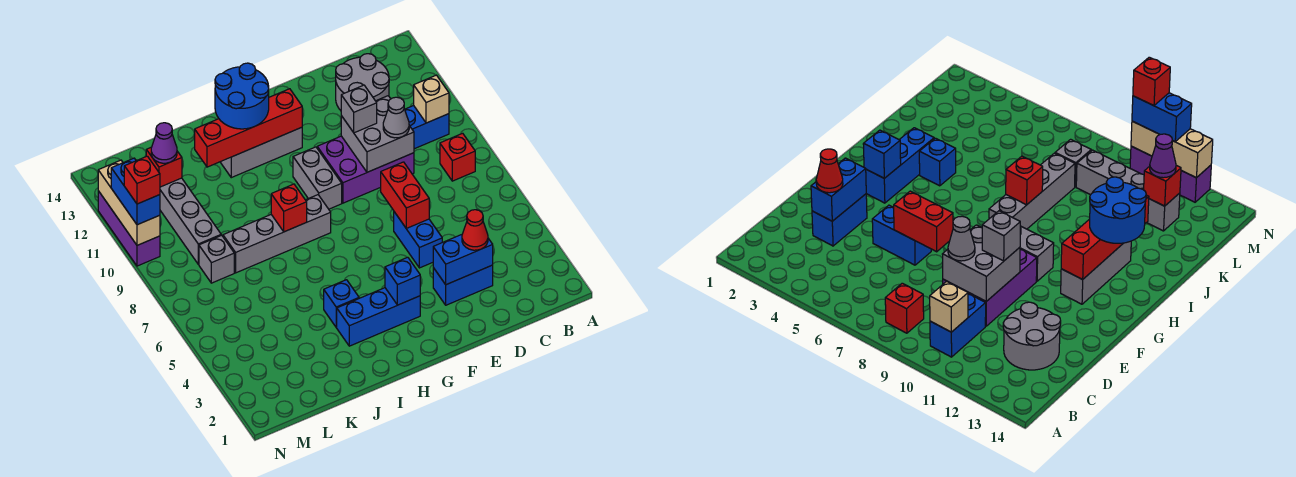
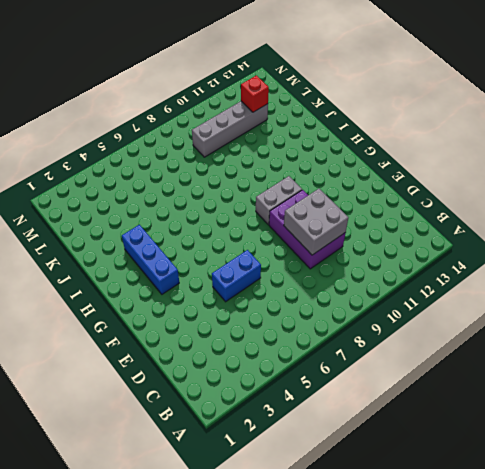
none -> red brick B8 level 1
none -> blue brick B10:C10 level 1
none -> grey round brick C12:D13 level 1
none -> blue brick D3:E3 level 1

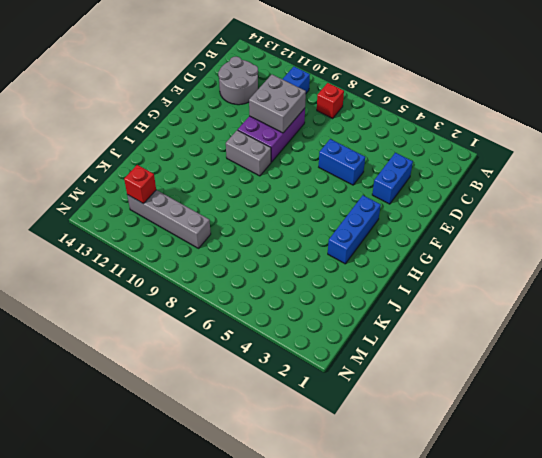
none -> grey brick G12:I12 level 1
none -> grey brick H8:K8 level 1
none -> blue brick I4 level 1
none -> grey brick L8 level 1

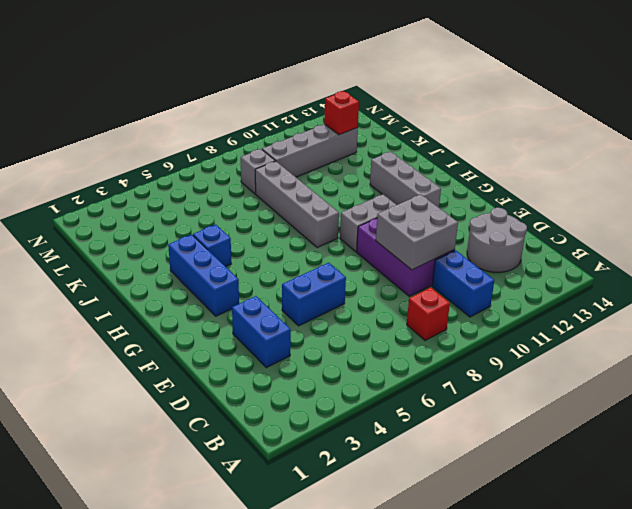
none -> purple brick N10:N12 level 1
none -> tan brick B10 level 2
none -> blue brick D3:E3 level 2
none -> red brick E6:E7 level 2

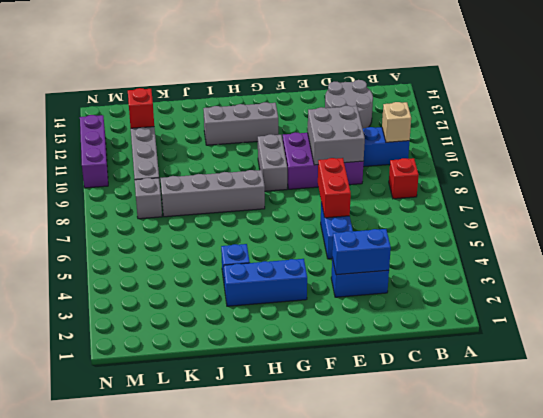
none -> blue brick G3 level 2
none -> red brick G12:J12 level 2
none -> red brick I8 level 2
none -> tan brick N10:N12 level 2

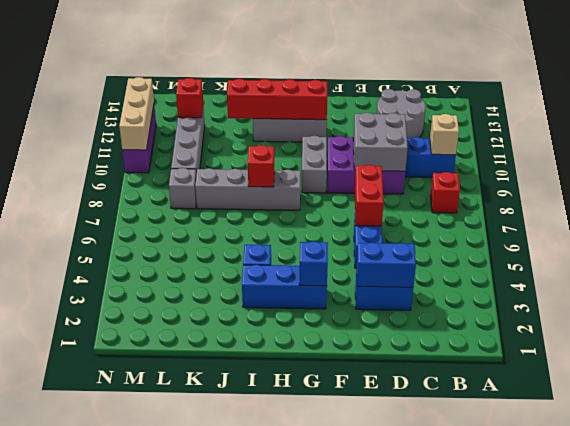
none -> red cone D3 level 3
none -> grey cone D9 level 3
none -> grey brick E10 level 3
none -> blue round brick H12:I13 level 3

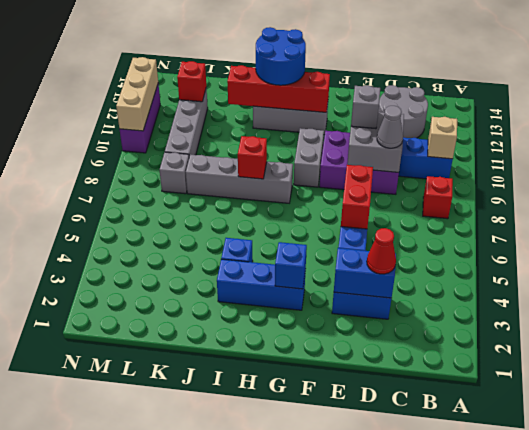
none -> purple cone L12 level 3
none -> blue brick N10:N11 level 3
none -> red brick N10 level 4

